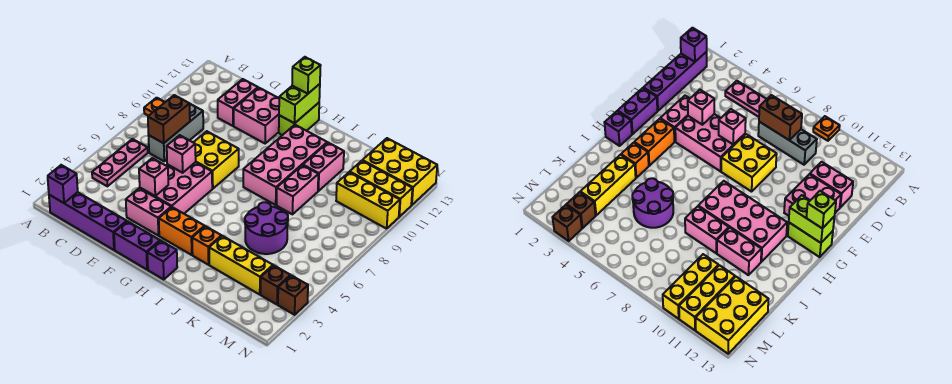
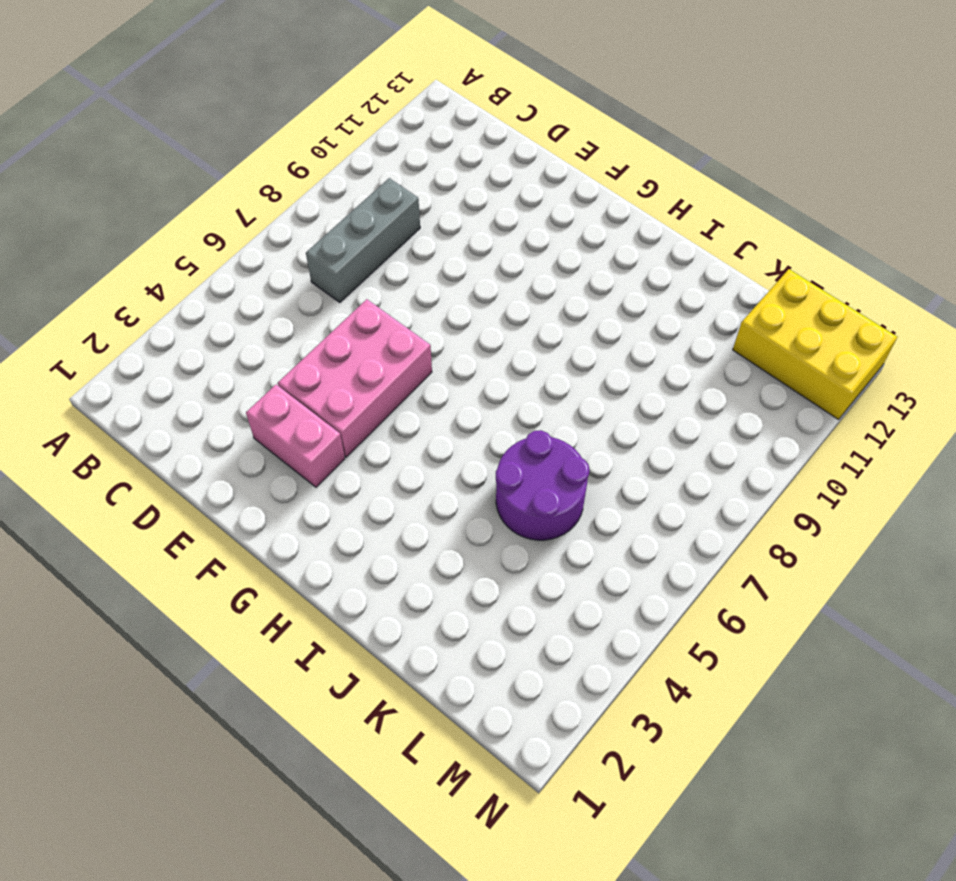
none -> orange plate A9 level 1
none -> purple brick B1:E1 level 1
none -> pink plate B4:B6 level 1
none -> pink brick D11:D12 level 1

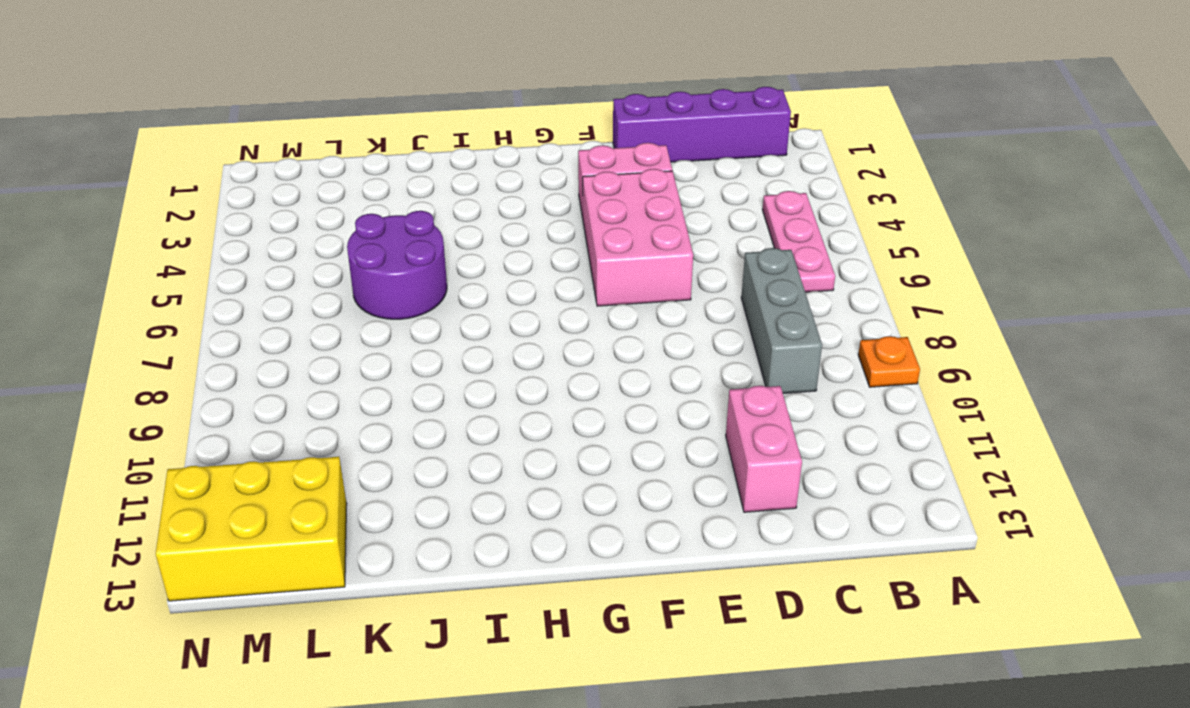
none -> yellow brick E7:F8 level 1
none -> pink brick E11:F12 level 1
none -> purple brick F1:G1 level 1
none -> orange brick G3:H3 level 1

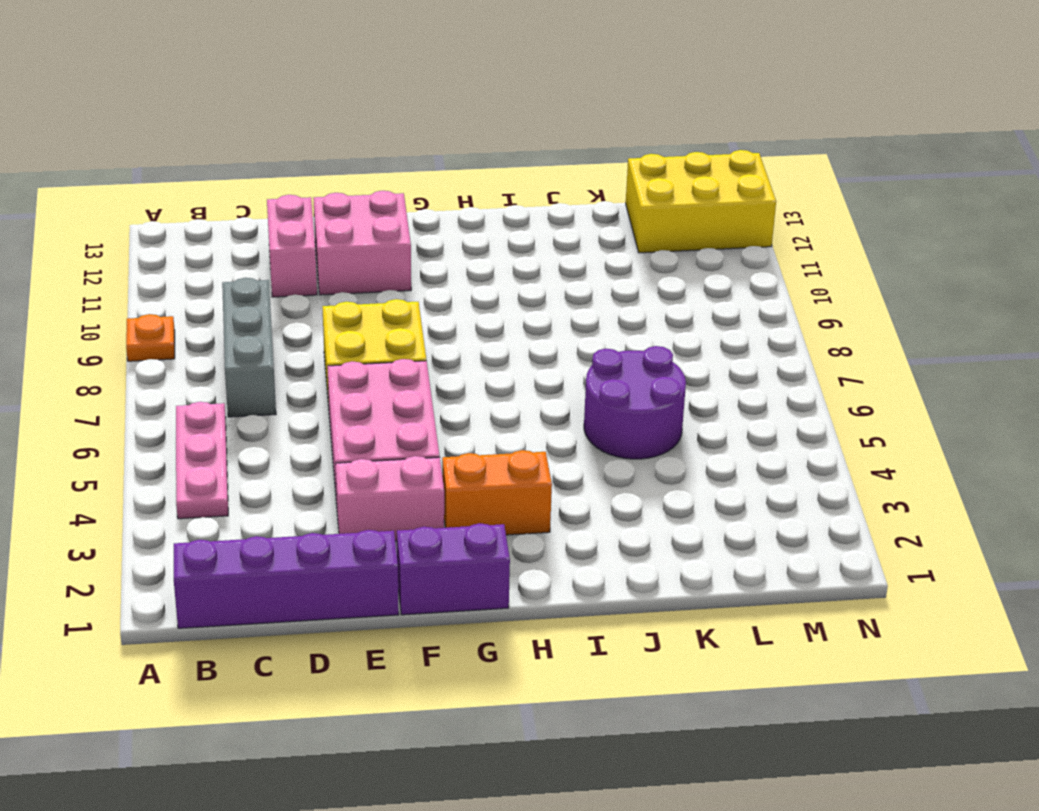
none -> lime brick G12:G13 level 1
none -> purple brick H1 level 1
none -> pink brick H8:I11 level 1
none -> orange brick I3 level 1

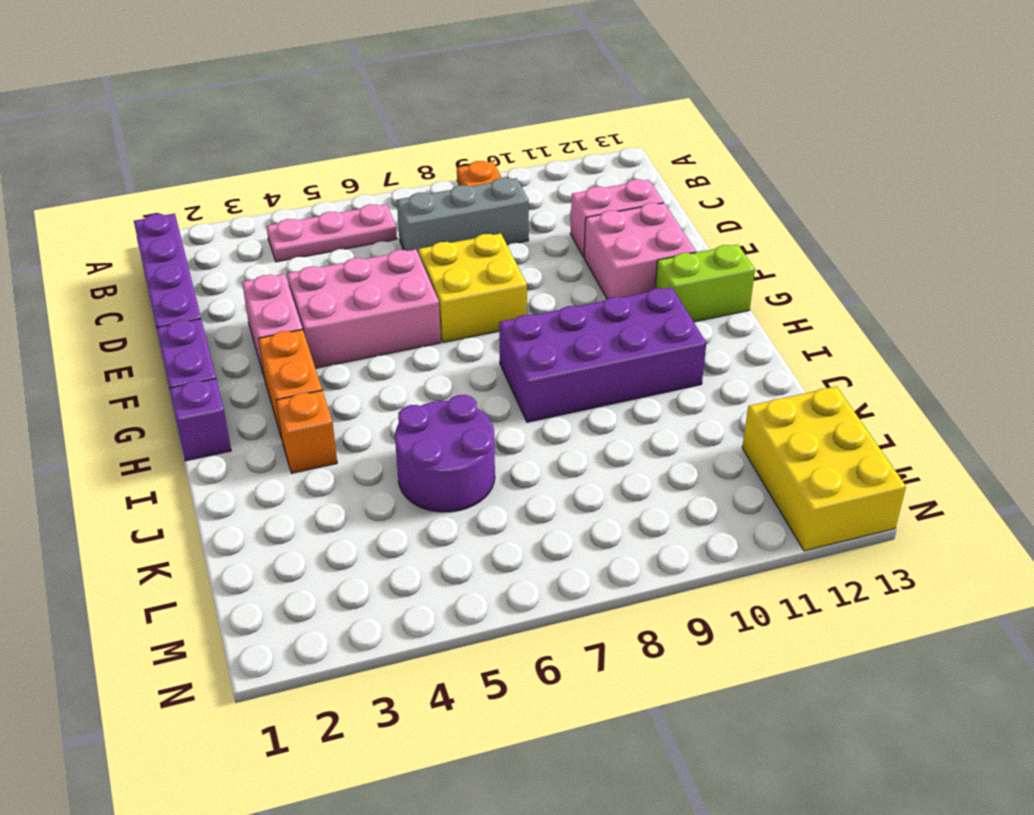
purple brick H8:I11 level 1 -> pink brick H8:I11 level 1
none -> yellow brick J3:L3 level 1
none -> pink brick J8:J9 level 1
none -> pink brick J10:J11 level 1
none -> yellow brick L10:N10 level 1

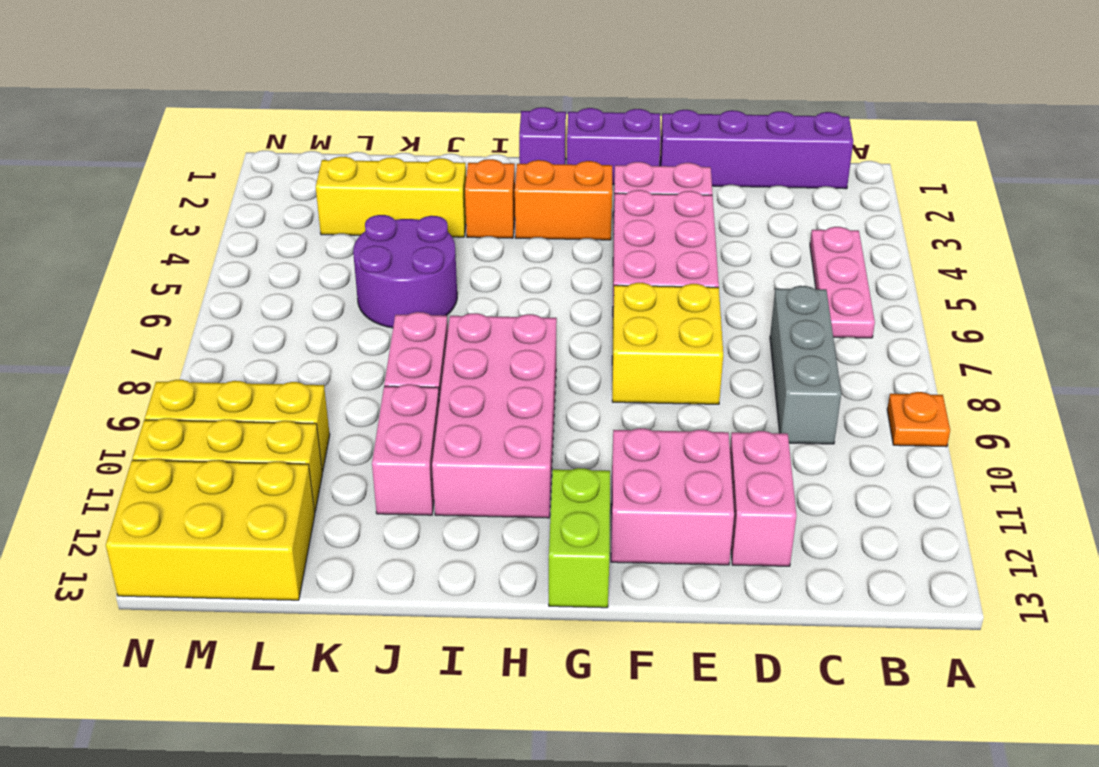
none -> brown brick M3 level 1
none -> brown brick N3 level 1
none -> purple brick B1 level 2
none -> brown brick C7:C8 level 2

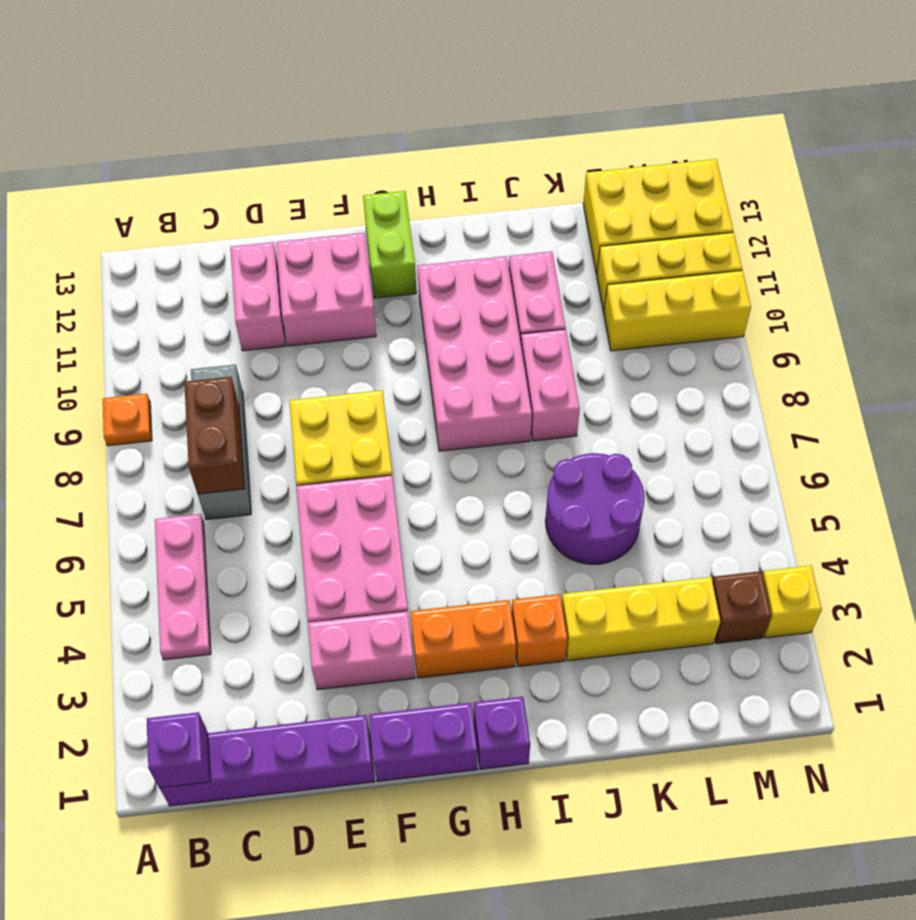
yellow brick N3 level 1 -> brown brick N3 level 1
none -> pink brick E4 level 2
none -> pink brick E6 level 2
none -> lime brick G12:G13 level 2
none -> lime brick G13 level 3

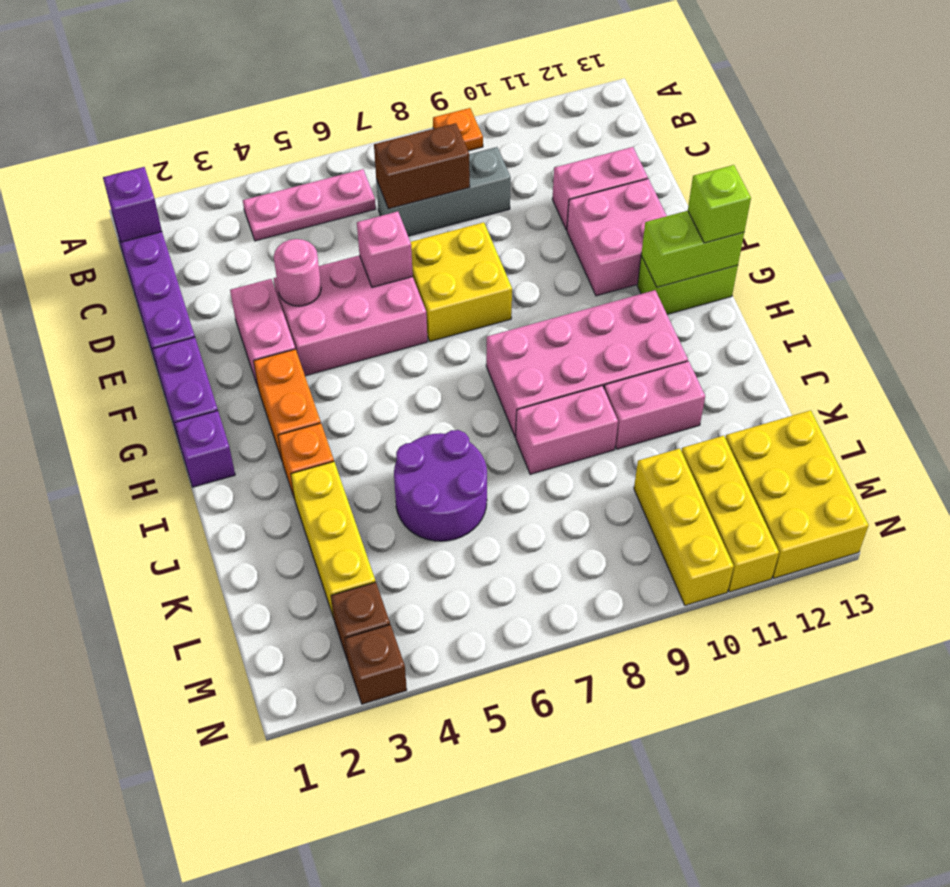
pink round brick E4 level 2 -> pink brick E4 level 2

